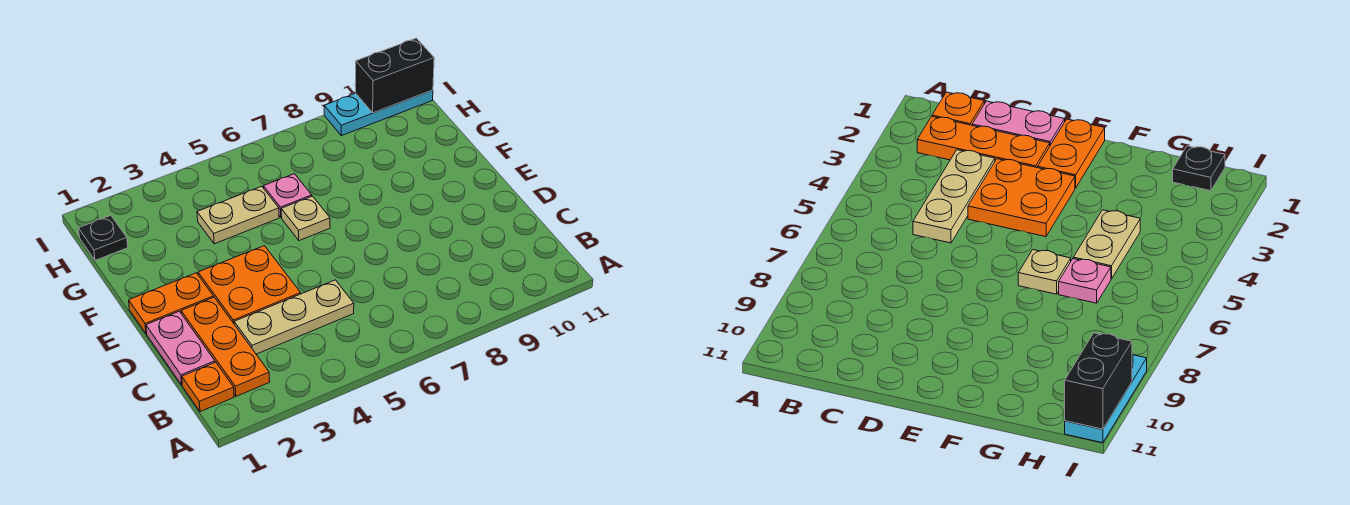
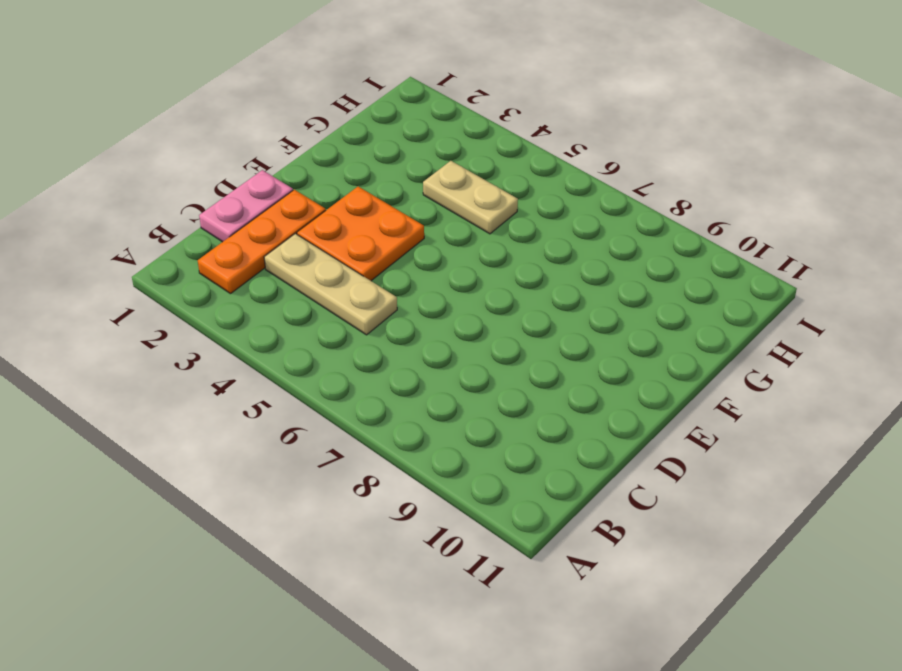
none -> orange plate B1 level 1
none -> orange plate E1:E2 level 1
none -> tan plate F6 level 1

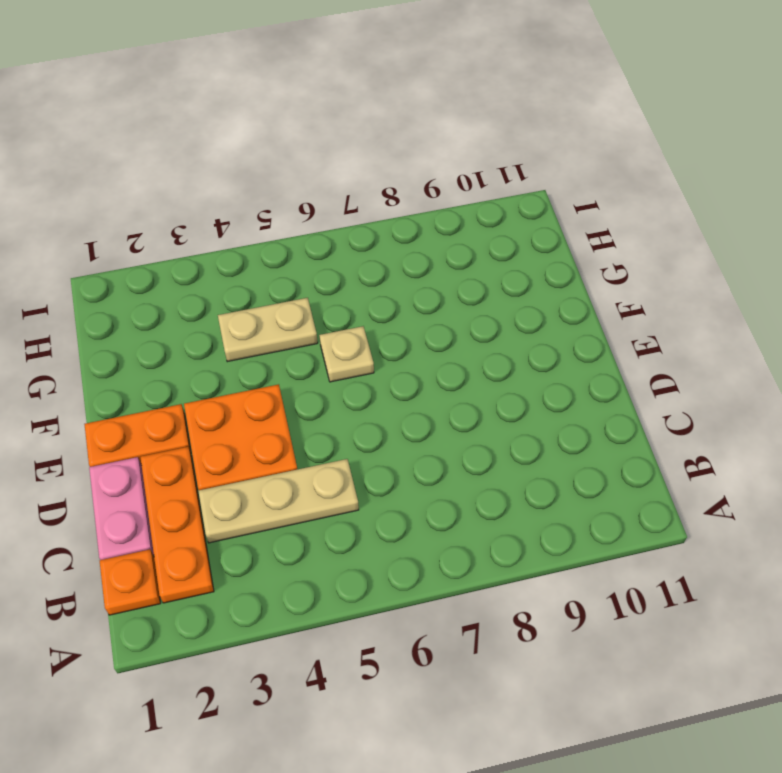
none -> pink plate G6 level 1
none -> black plate H1 level 1
none -> cyan plate I9:I11 level 1

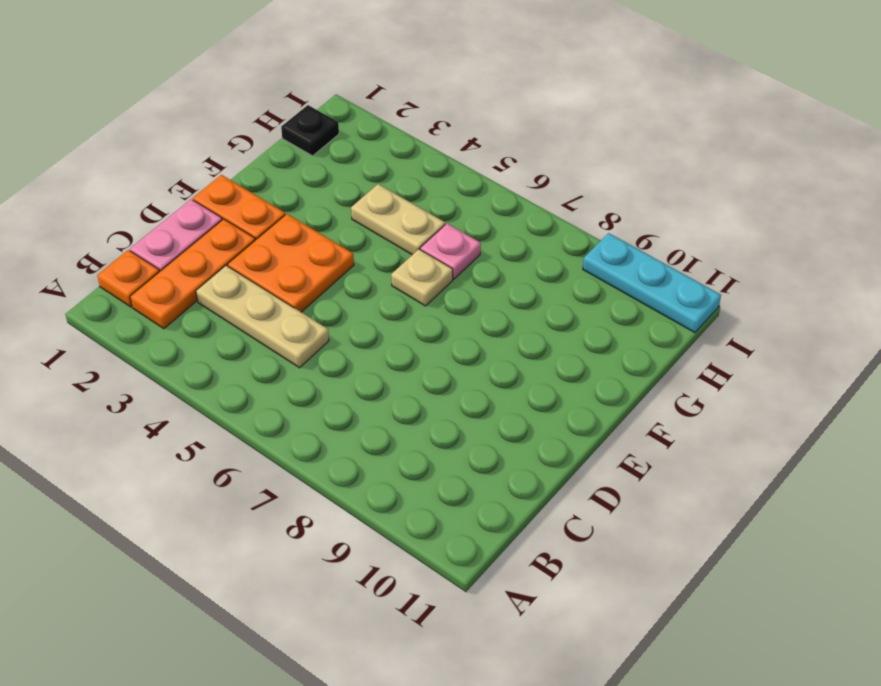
none -> black brick I10:I11 level 2

